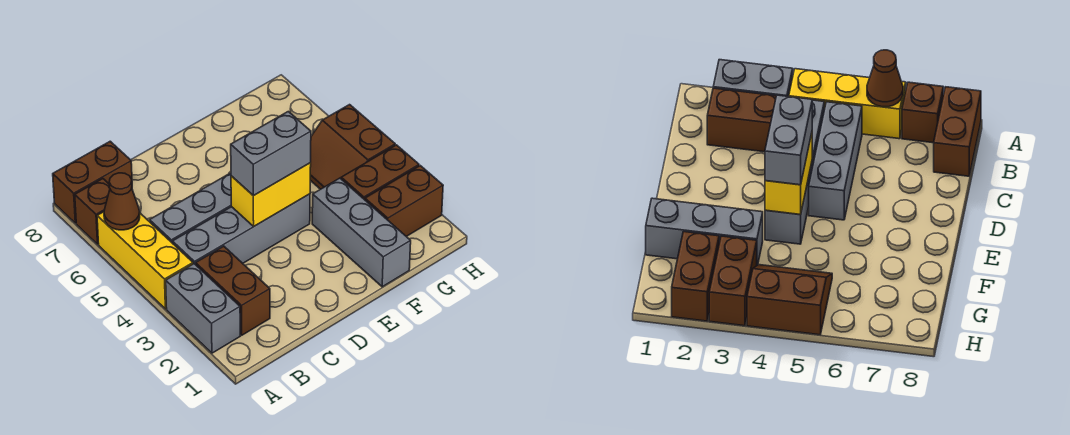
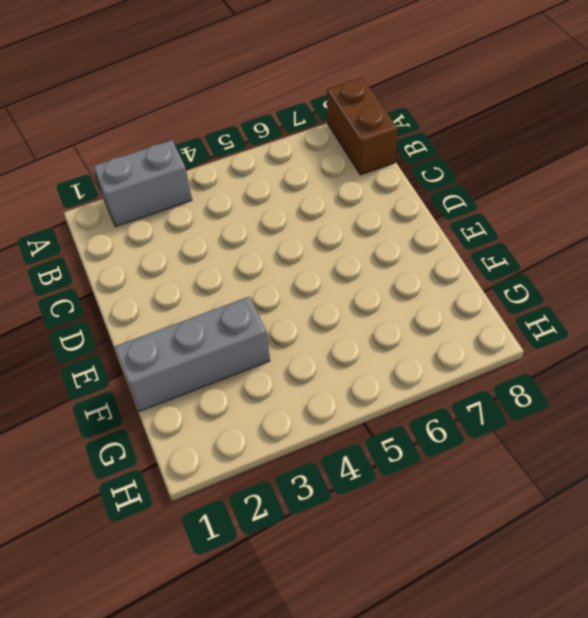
none -> yellow brick A4:A6 level 1
none -> brown brick A7 level 1
none -> brown brick B2:B3 level 1

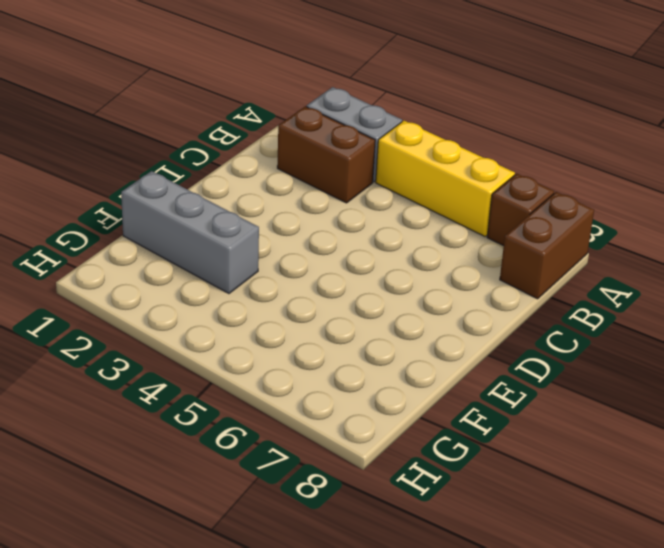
none -> grey brick B4:E4 level 1
none -> grey brick B5:D5 level 1
none -> brown brick G2:H2 level 1

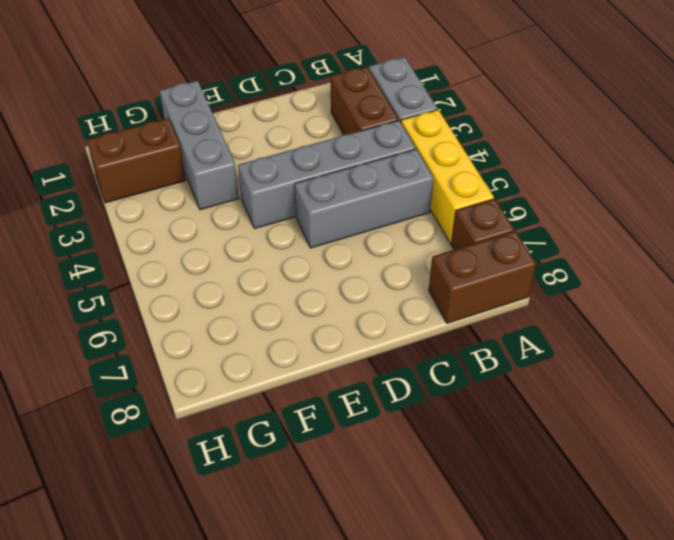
none -> brown brick G3:H3 level 1
none -> brown slope G4:H5 level 1 top H
none -> brown cone A6 level 2

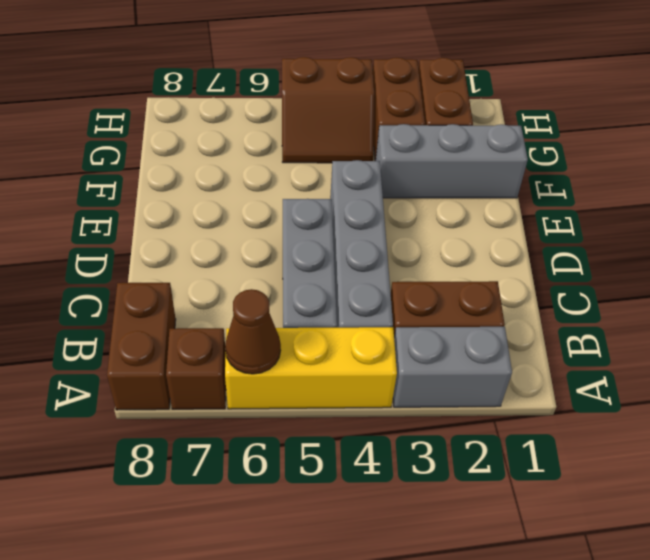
none -> yellow brick D4:E4 level 2
none -> grey brick D4:E4 level 3

